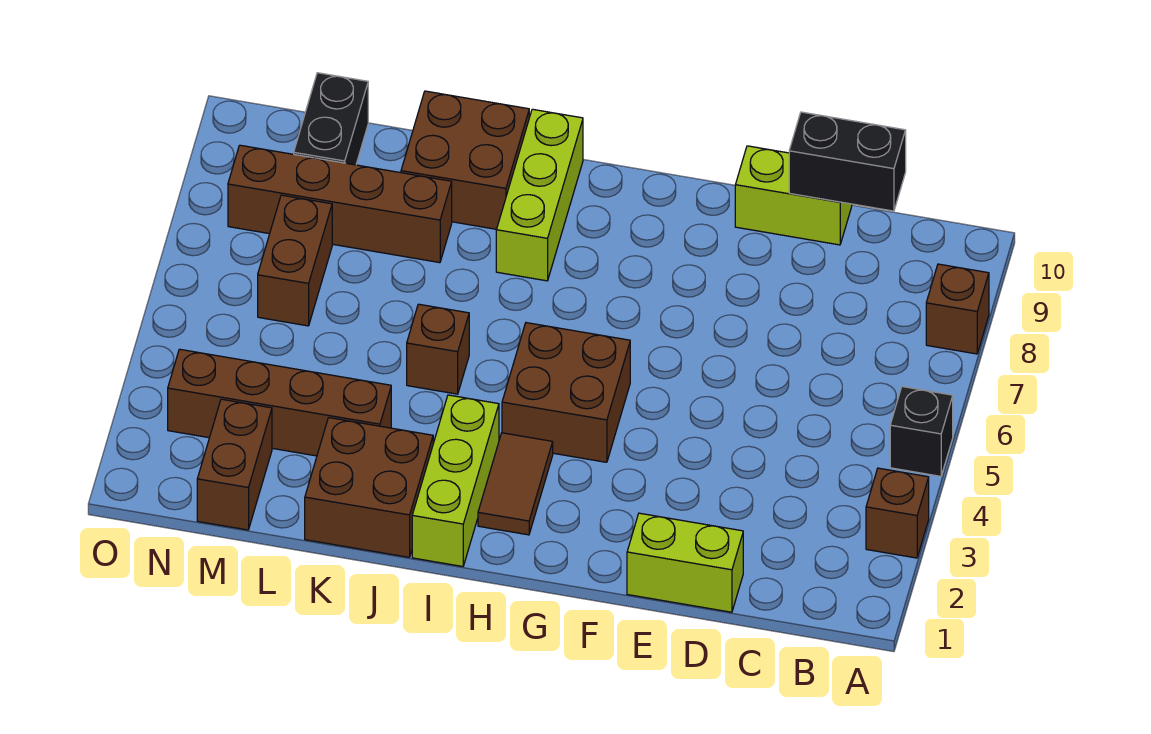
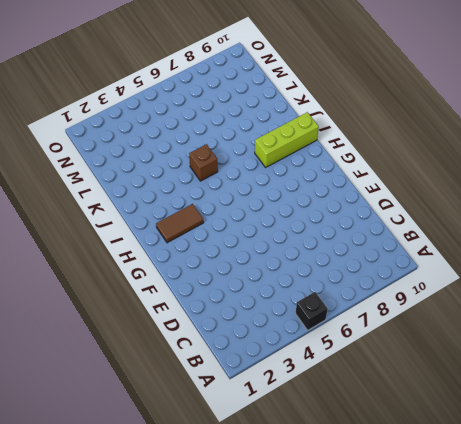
none -> brown brick A3 level 1
none -> brown brick A8 level 1
none -> lime brick D1:E1 level 1

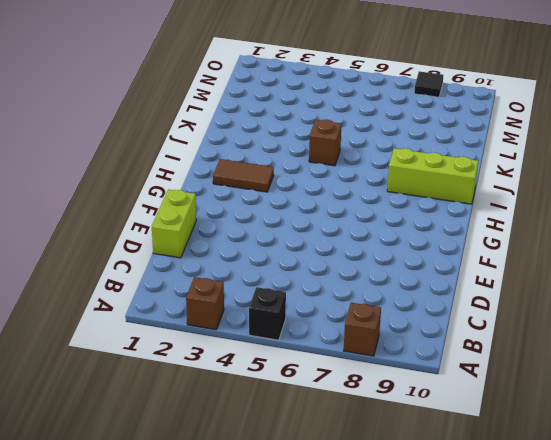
black tile O8 level 1 -> none
none -> lime brick D10:E10 level 1
none -> brown brick G4:H5 level 1
none -> lime brick I1:I3 level 1

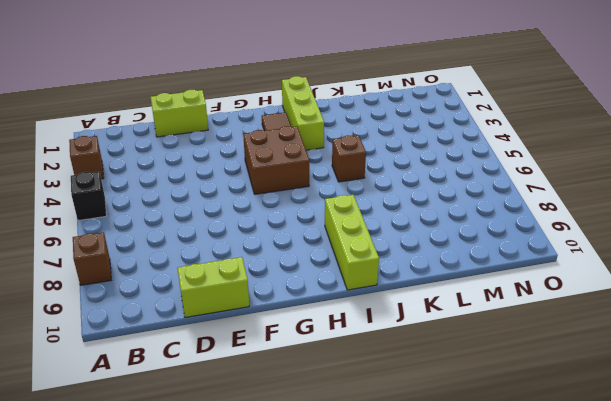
none -> brown brick J1:K2 level 1
none -> brown brick J9:K10 level 1
none -> brown brick K3:N3 level 1

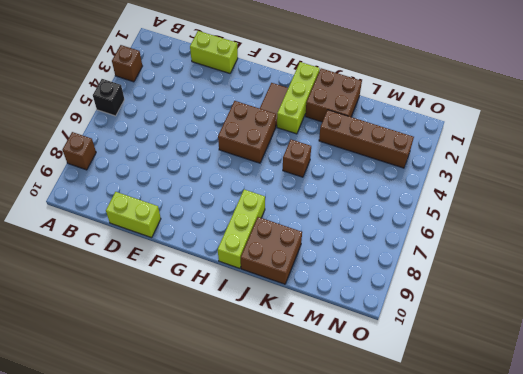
none -> brown brick K8:N8 level 1
none -> brown brick M1:M2 level 1
none -> brown brick M6:M7 level 1

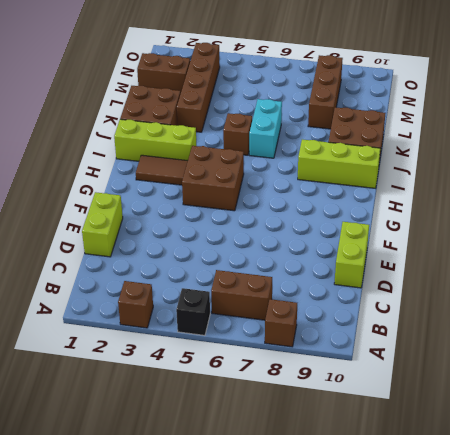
brown brick B6:B7 level 1 -> brown brick M6:M7 level 1
cyan brick J6:K6 level 1 -> none
brown brick L8:N8 level 1 -> brown brick K8:N8 level 1
none -> black brick M9:M10 level 1
none -> black brick C10:D10 level 2

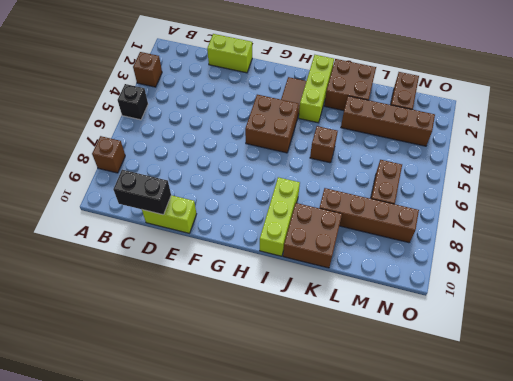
none -> black brick M9:M10 level 1

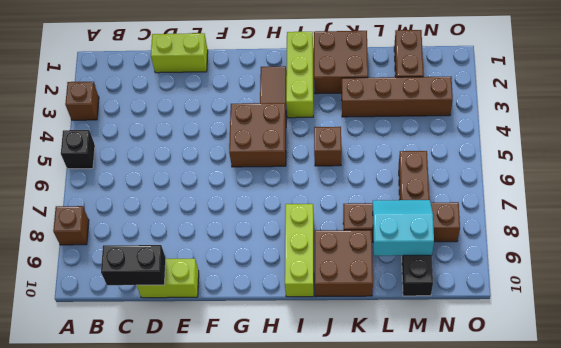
cyan slope L8:M9 level 2 top 9 -> none

